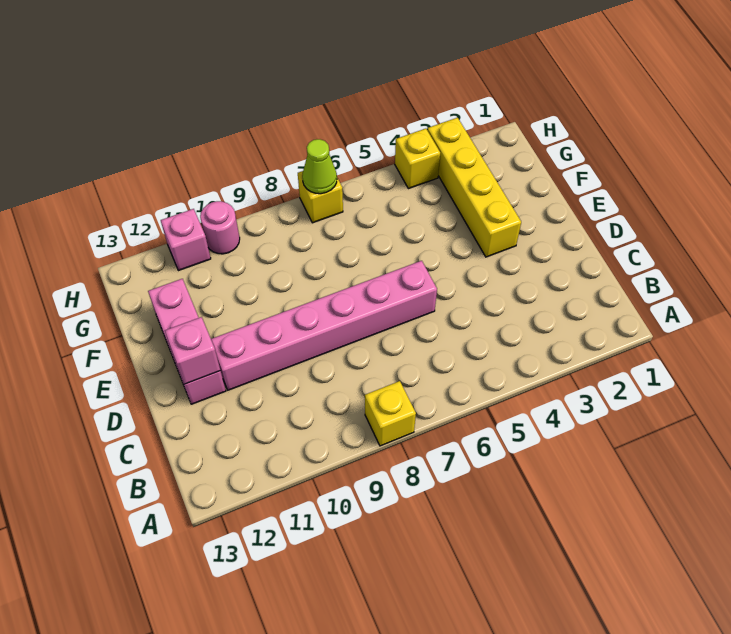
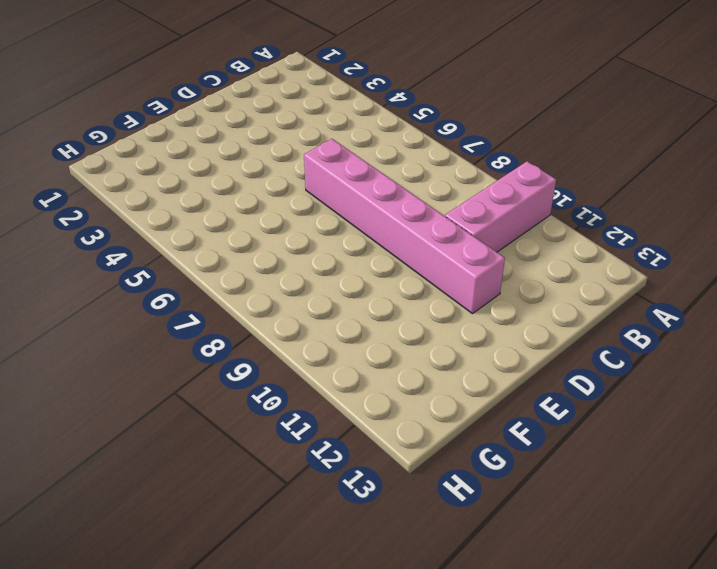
pink brick A10:C10 level 1 -> pink brick D12:F12 level 1
none -> yellow brick A8 level 1
none -> yellow brick E3:H3 level 1

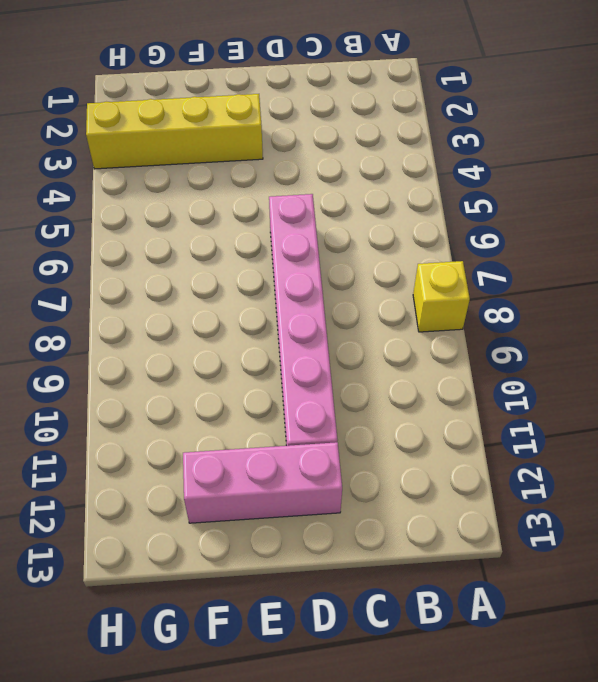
none -> yellow brick H4 level 1
none -> yellow brick H7 level 1

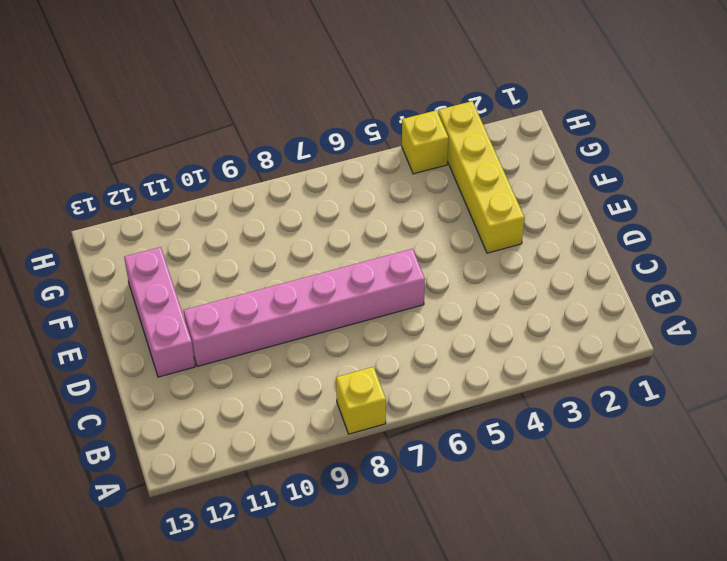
none -> yellow brick H7 level 1
none -> pink round brick H10 level 1

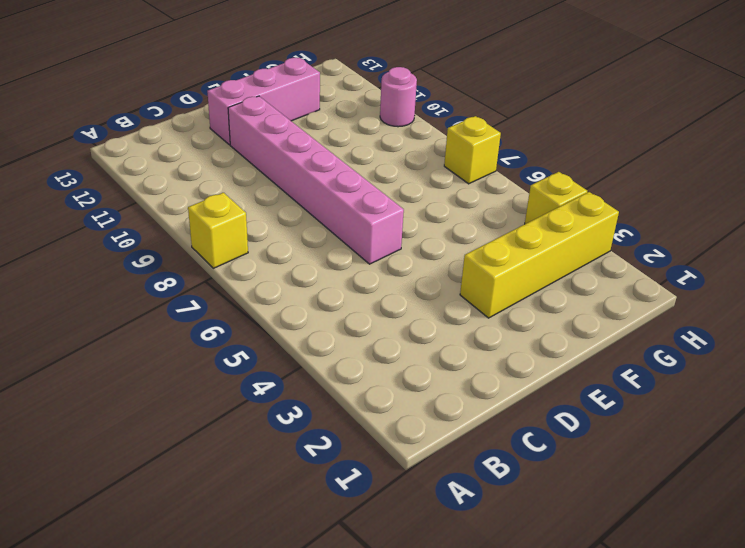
none -> pink brick H11 level 1
none -> pink brick D12 level 2

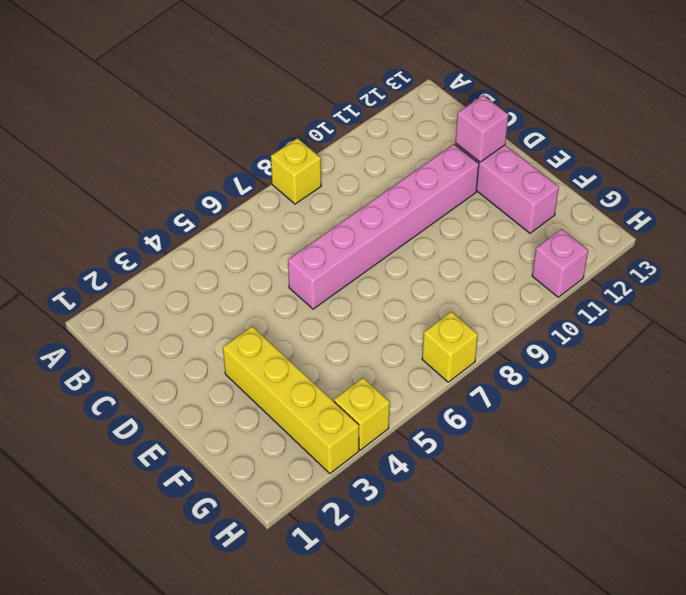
none -> pink round brick H10 level 1
none -> lime cone H7 level 2

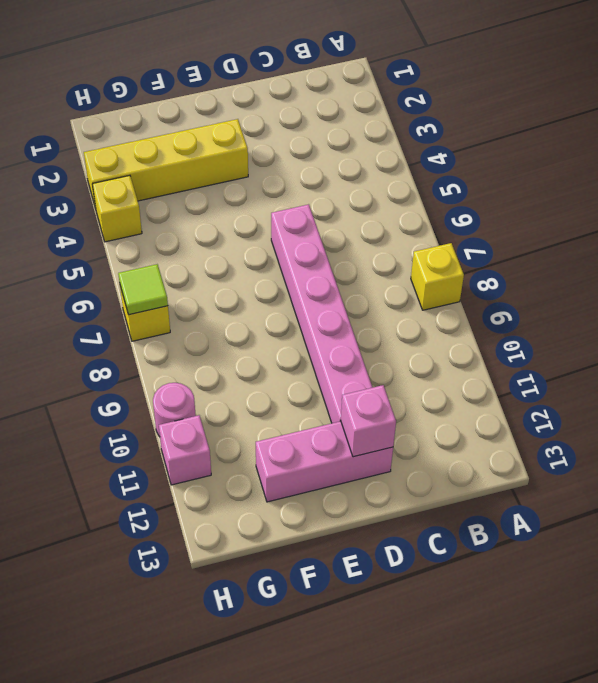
lime tile H7 level 2 -> lime cone H7 level 2

